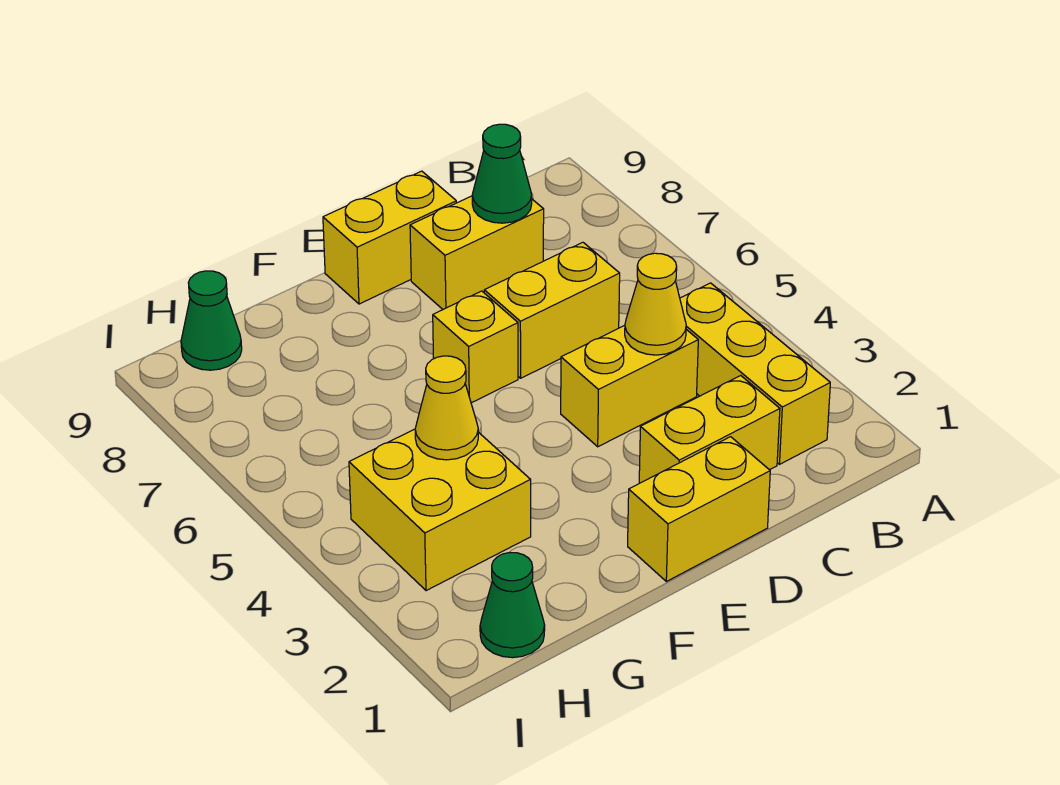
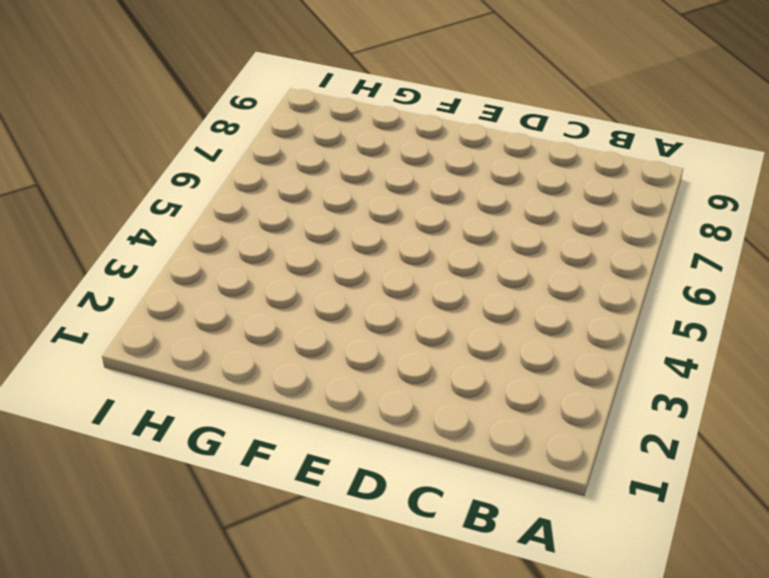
none -> yellow brick B2:B4 level 1
none -> yellow brick C2:D2 level 1
none -> yellow brick C4:D4 level 1

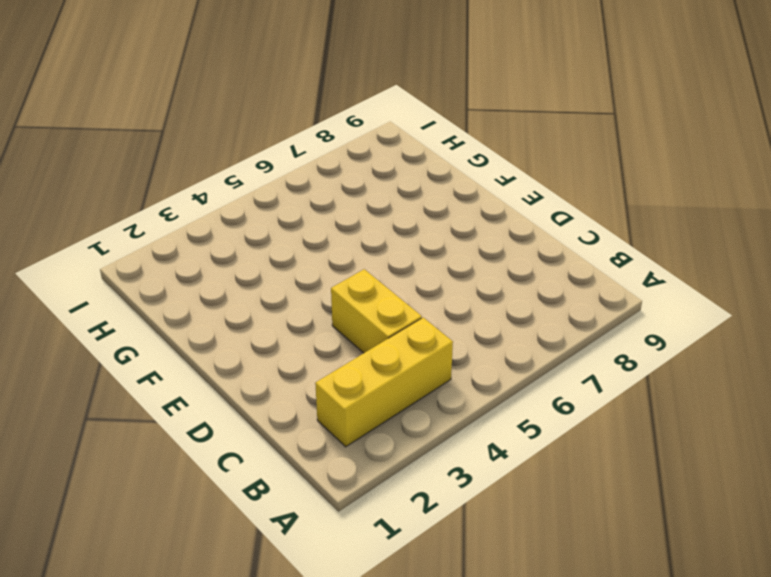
none -> yellow brick C2:D2 level 1
none -> yellow brick C6:D6 level 1
none -> yellow brick C8:D8 level 1

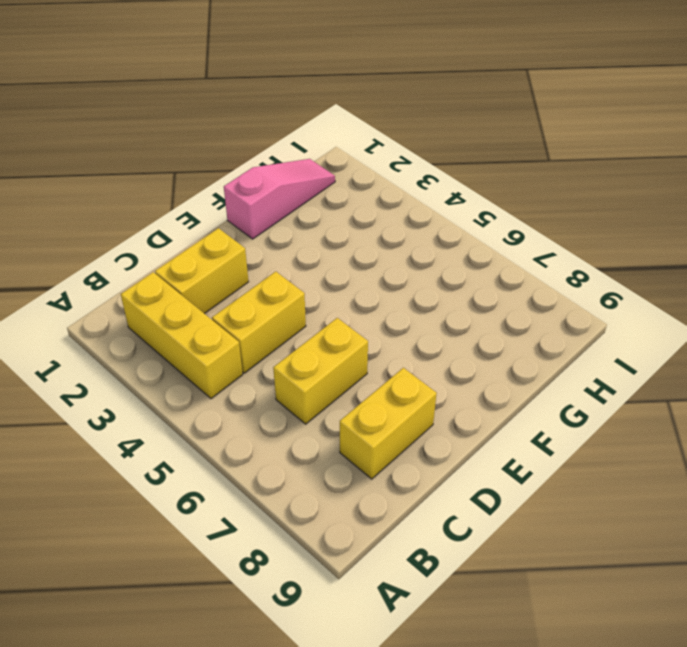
pink slope F1:H1 level 1 top F -> green cone H1 level 1
none -> yellow brick D1:E1 level 1
none -> yellow brick D9:E9 level 1
none -> yellow brick E6 level 1

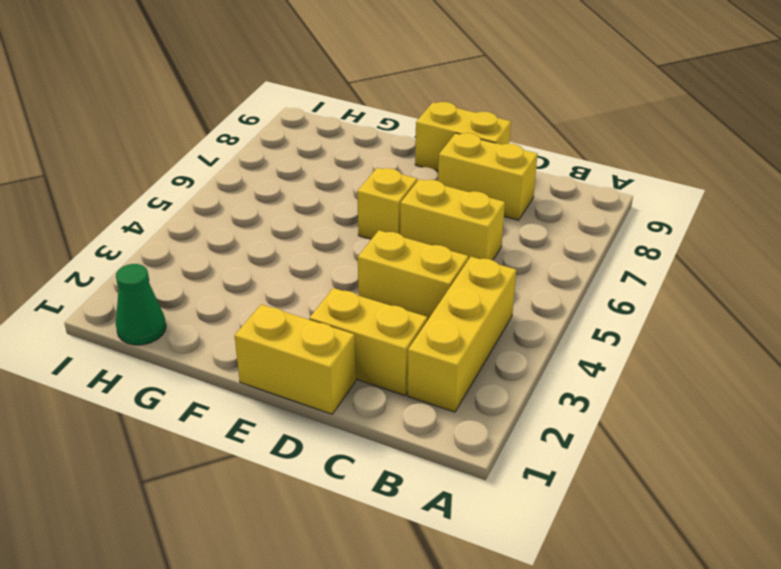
none -> yellow brick G3:H4 level 1
none -> green cone H9 level 1
none -> yellow cone C4 level 2

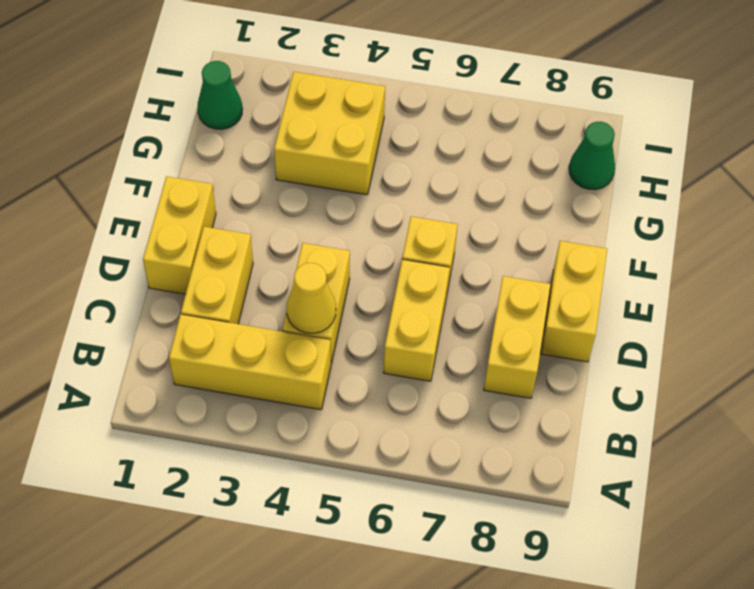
none -> green cone C8 level 2
none -> yellow cone G4 level 2

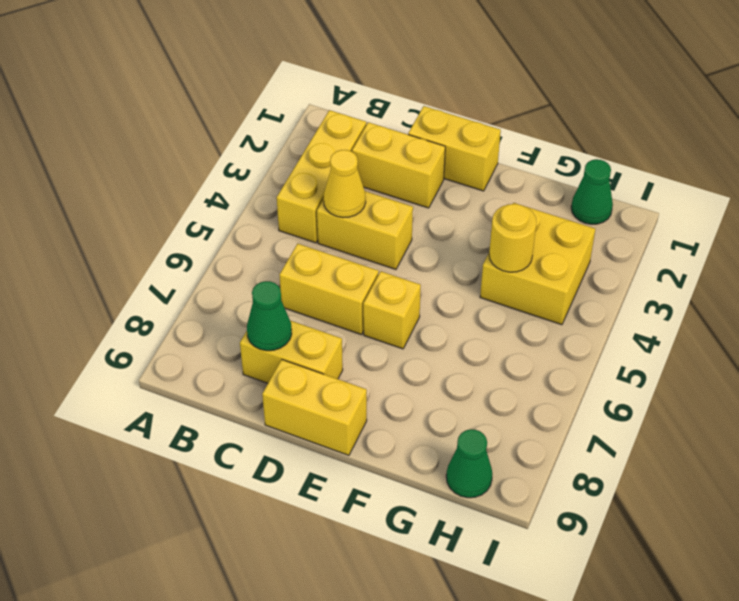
yellow round brick G4 level 2 -> yellow cone G4 level 2

